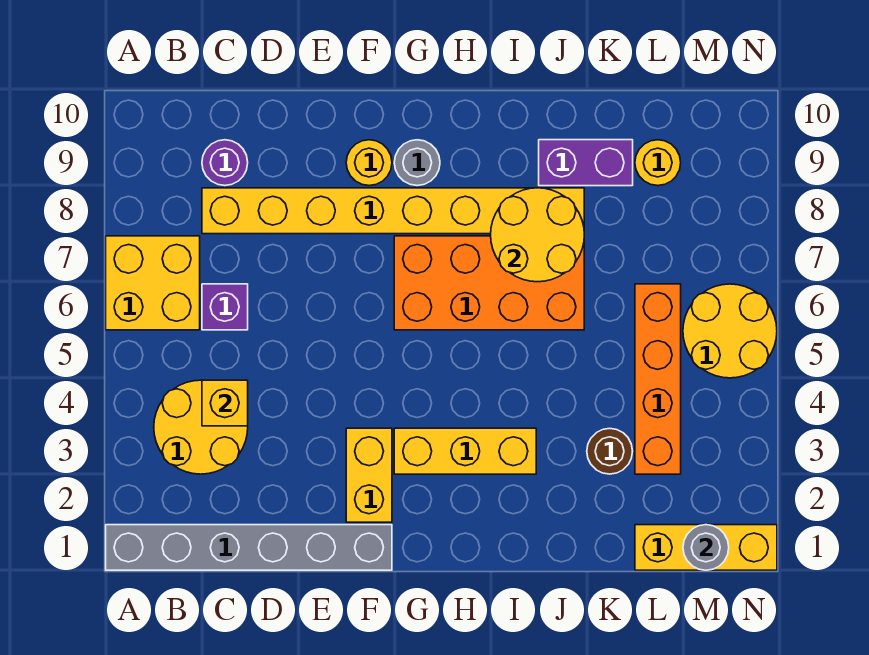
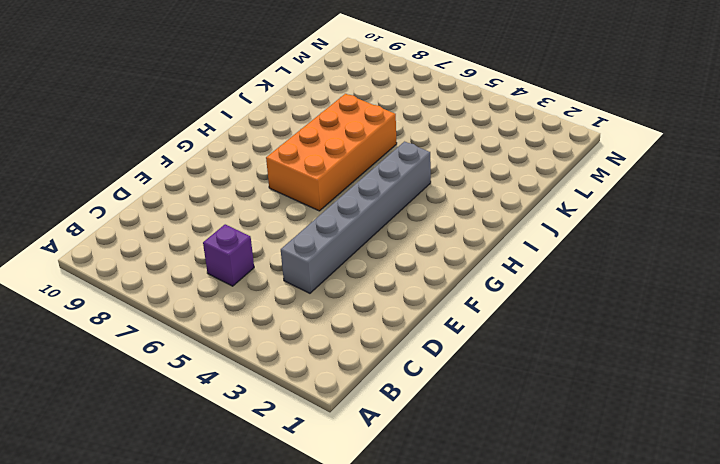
grey brick D4:I4 level 1 -> grey brick A1:F1 level 1
none -> yellow brick A6:B7 level 1
none -> yellow round brick B3:C4 level 1
none -> yellow brick C8:J8 level 1

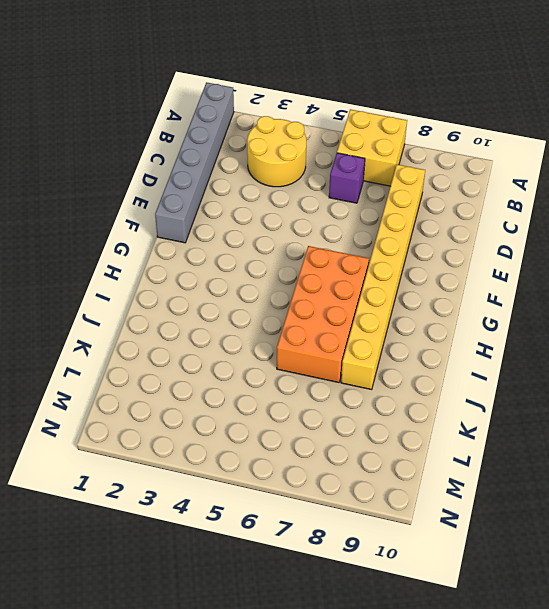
none -> purple round brick C9 level 1
none -> yellow brick F2:F3 level 1
none -> yellow round brick F9 level 1

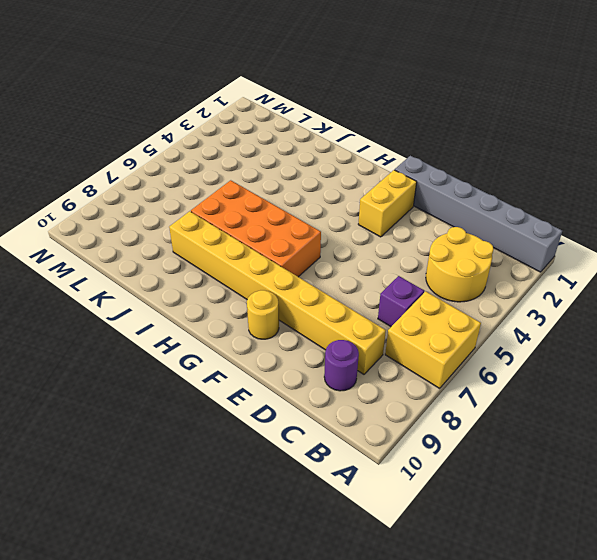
none -> yellow brick G3:I3 level 1
none -> grey round brick G9 level 1
none -> purple brick J9:K9 level 1

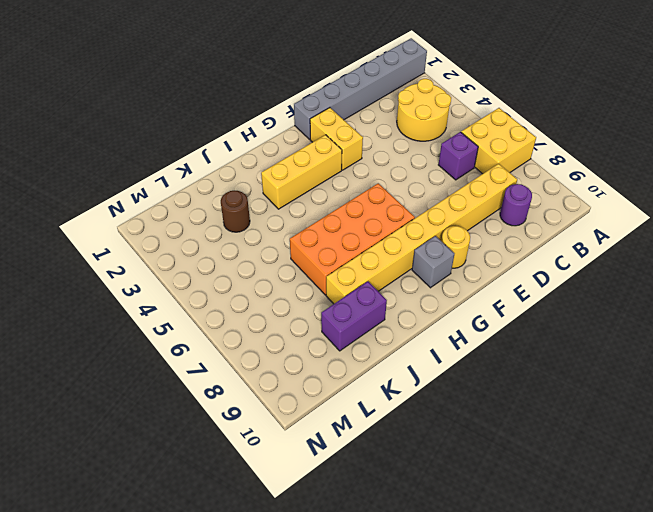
grey brick G9 level 1 -> grey round brick G9 level 1
none -> yellow brick L1:N1 level 1
none -> orange brick L3:L6 level 1
none -> yellow round brick L9 level 1

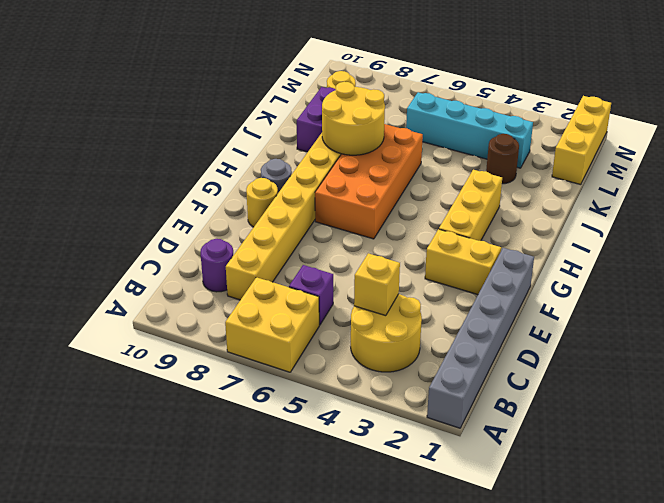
cyan brick L3:L6 level 1 -> orange brick L3:L6 level 1
none -> yellow round brick M5:N6 level 1
none -> grey round brick M1 level 2

